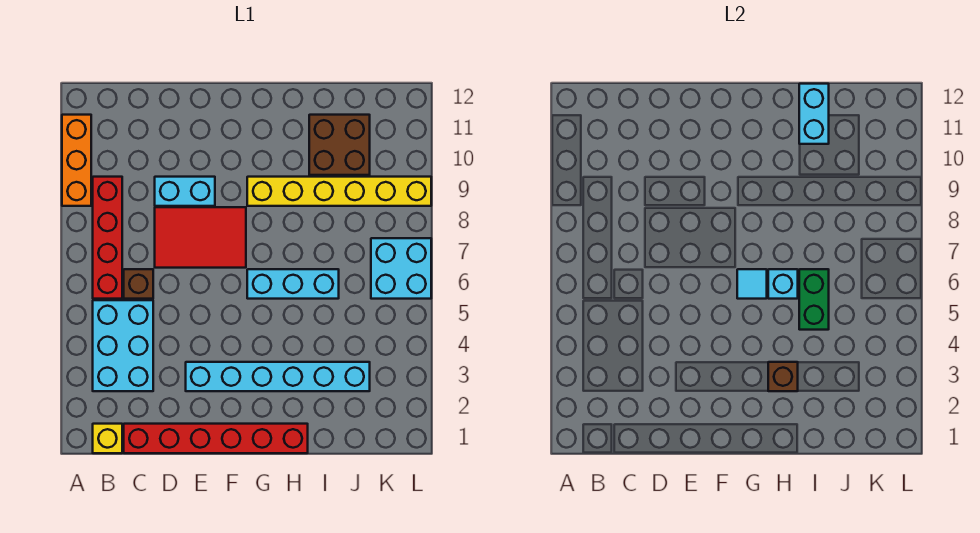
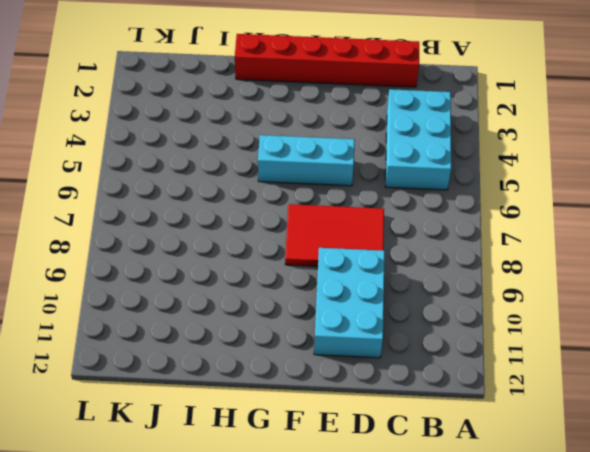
cyan brick D9:E11 level 1 -> cyan brick D9:E9 level 1
cyan brick E5:G5 level 1 -> cyan brick G6:I6 level 1
none -> orange brick A9:A11 level 1
none -> yellow brick B1 level 1
none -> red brick B6:B9 level 1

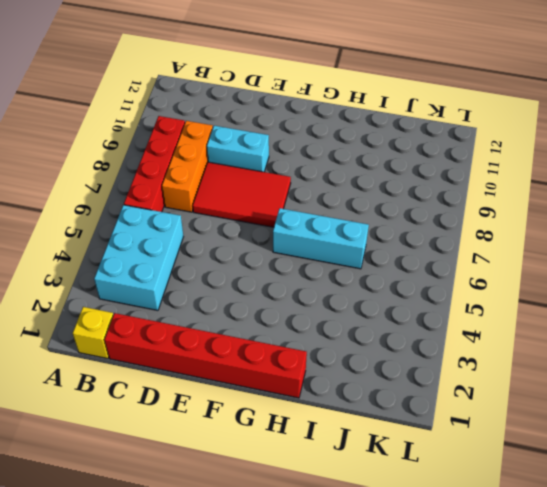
orange brick C7:C9 level 1 -> orange brick A9:A11 level 1
none -> brown brick C6 level 1
none -> cyan brick E3:J3 level 1
none -> yellow brick G9:L9 level 1

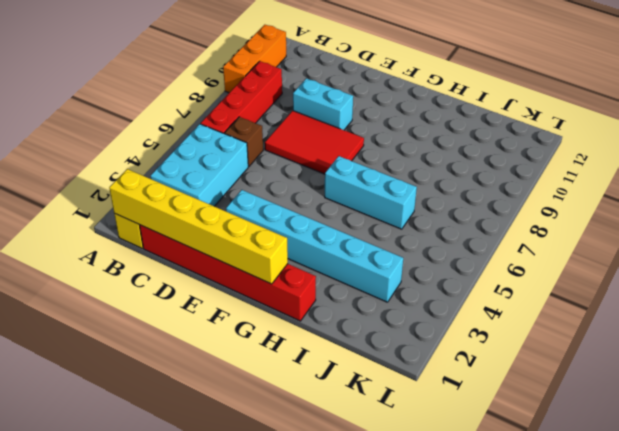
yellow brick B1:G1 level 2 -> yellow brick G9:L9 level 1
none -> brown brick I10:J11 level 1
none -> cyan brick K6:L7 level 1
none -> cyan tile G6 level 2

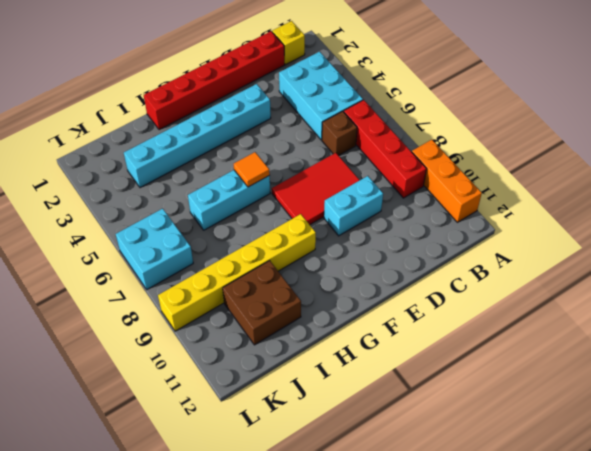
orange tile G6 level 2 -> cyan tile G6 level 2
none -> brown brick H3 level 2
none -> cyan brick H6 level 2
none -> green brick I5:I6 level 2

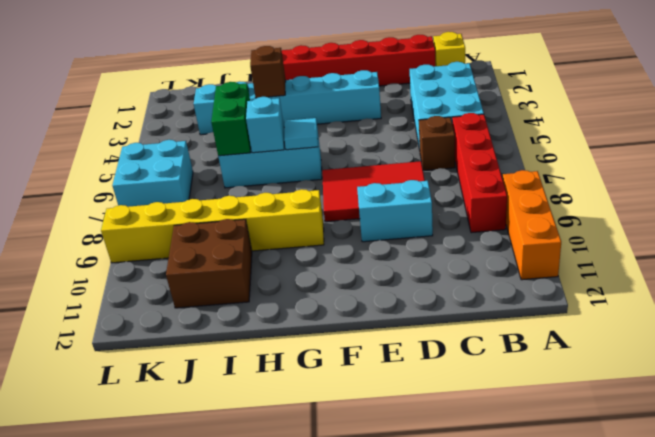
none -> cyan brick I11:I12 level 2

